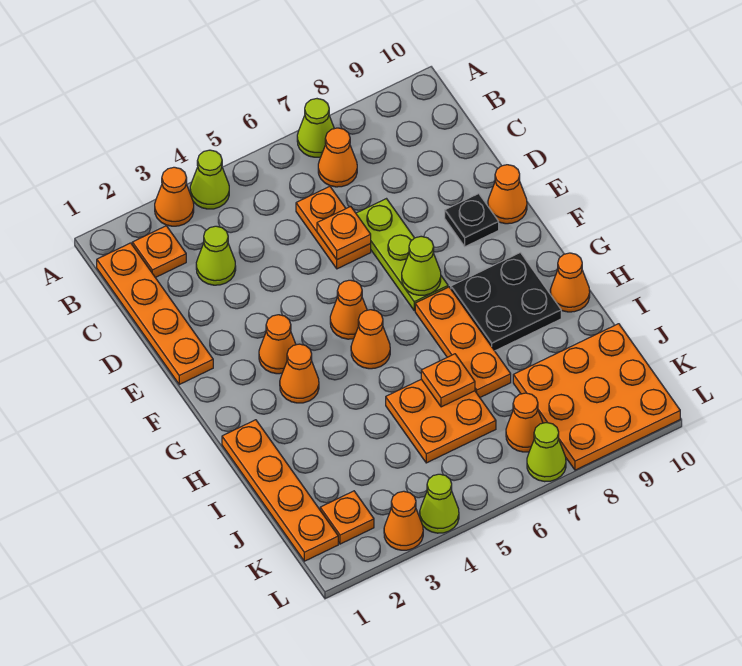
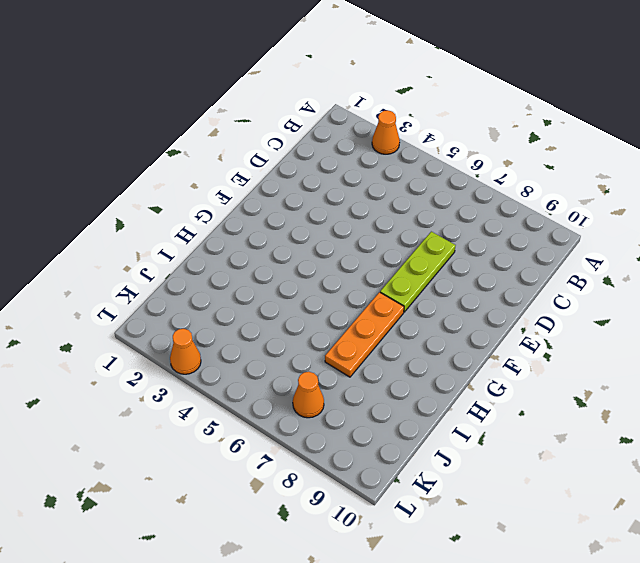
none -> lime cone A4 level 1
none -> lime cone A7 level 1
none -> orange plate B1:E1 level 1

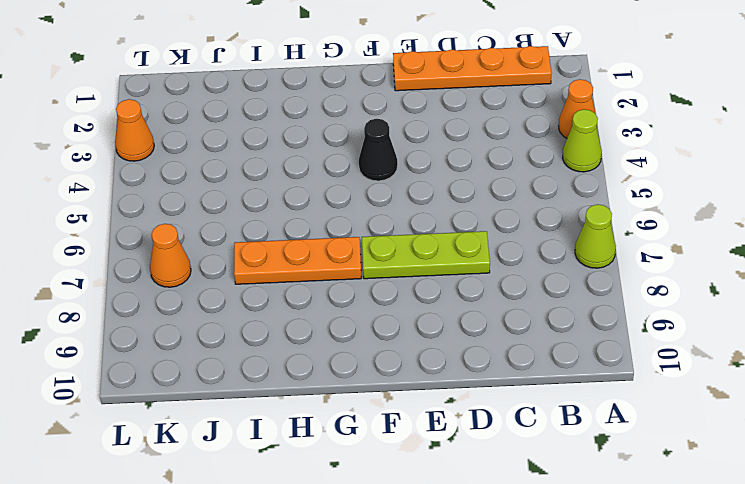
black cone F4 level 1 -> none
none -> orange plate B2 level 1
none -> orange cone B7 level 1
none -> lime cone C3 level 1

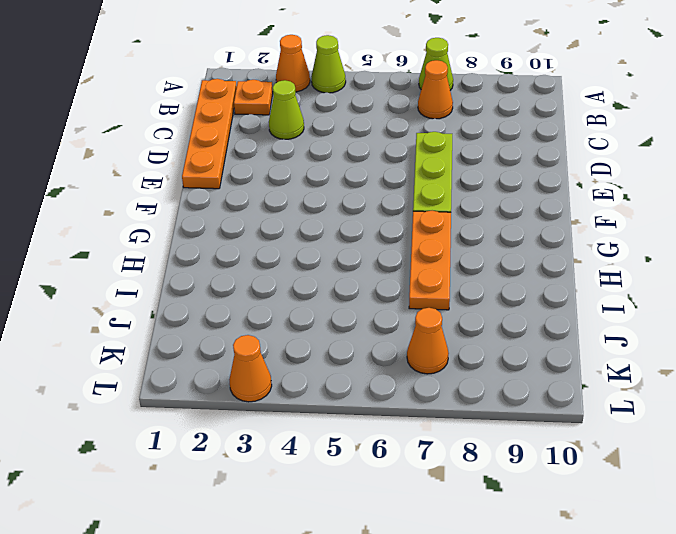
none -> orange plate C6:D6 level 1
none -> black plate E9 level 1
none -> orange cone E10 level 1

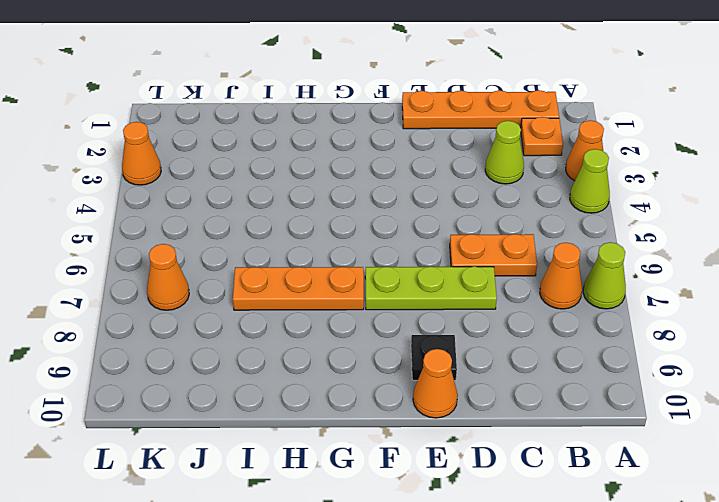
none -> orange cone F3 level 1
none -> orange cone F5 level 1
none -> orange cone G3 level 1

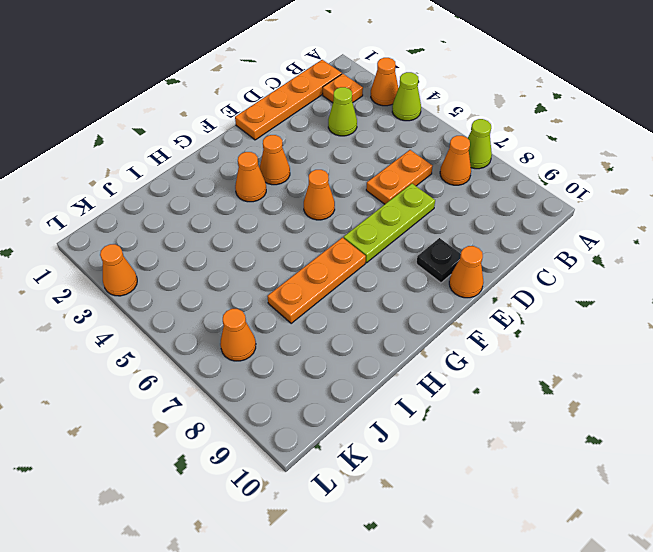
none -> orange cone G5 level 1
none -> black plate G8:H9 level 1
none -> orange plate H1:K1 level 1

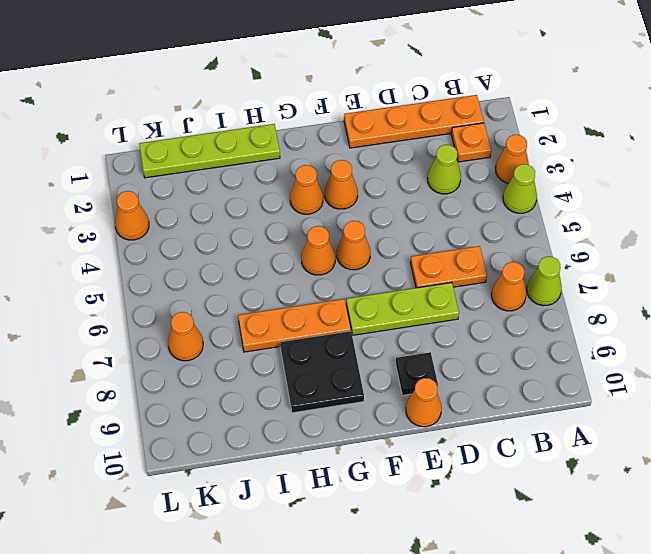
lime plate H1:K1 level 1 -> orange plate H1:K1 level 1
none -> orange cone H10 level 1
none -> orange plate I5:J6 level 1
none -> orange plate J8:L10 level 1

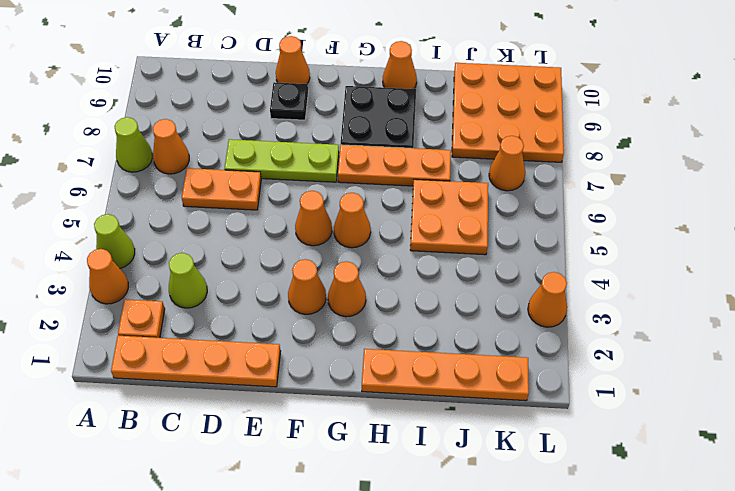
none -> orange plate K2 level 1
none -> lime cone L4 level 1
none -> lime cone L7 level 1

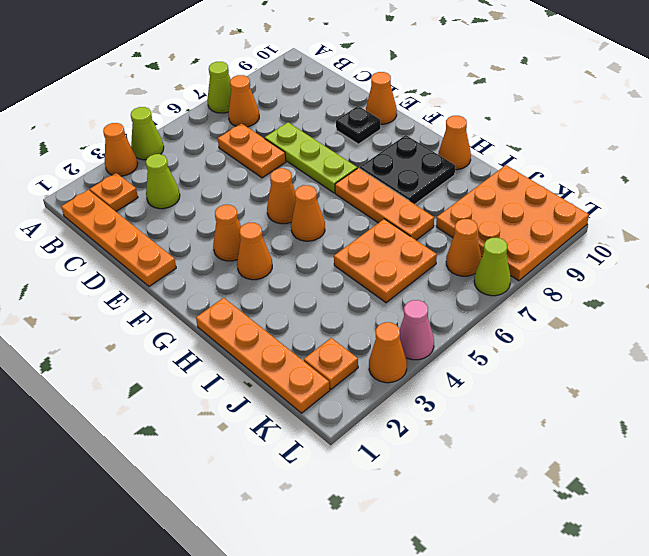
pink cone L4 level 1 -> lime cone L4 level 1
none -> orange plate D6 level 2
none -> lime cone F7 level 2
none -> orange plate I6 level 2

